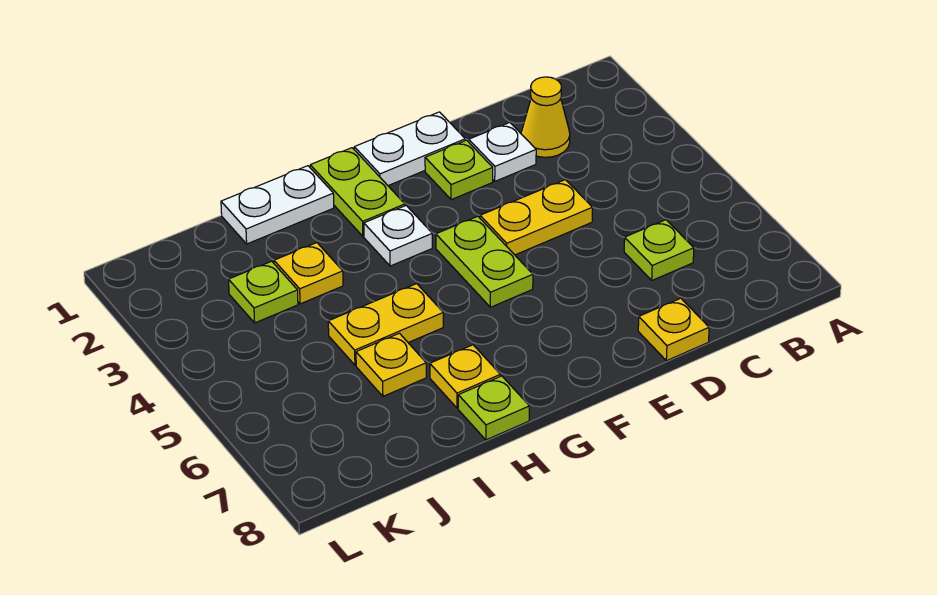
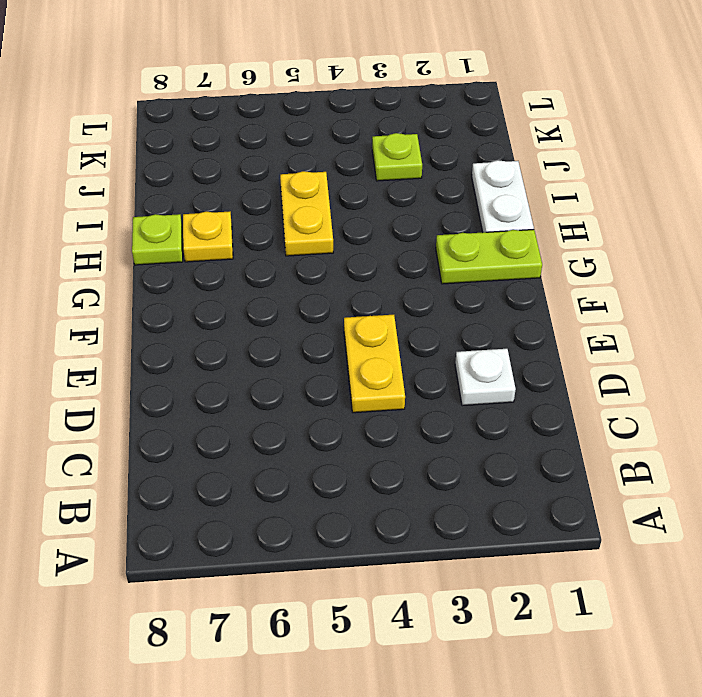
none -> yellow cone C2 level 1
none -> lime plate C6 level 1
none -> yellow plate D8 level 1

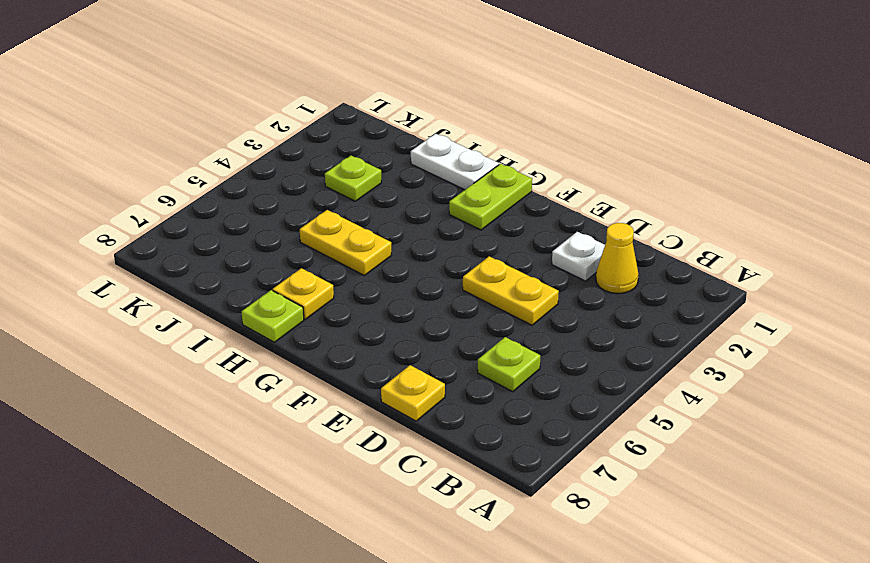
none -> white plate E1:F1 level 1
none -> lime plate E2 level 1
none -> lime plate F4:F5 level 1

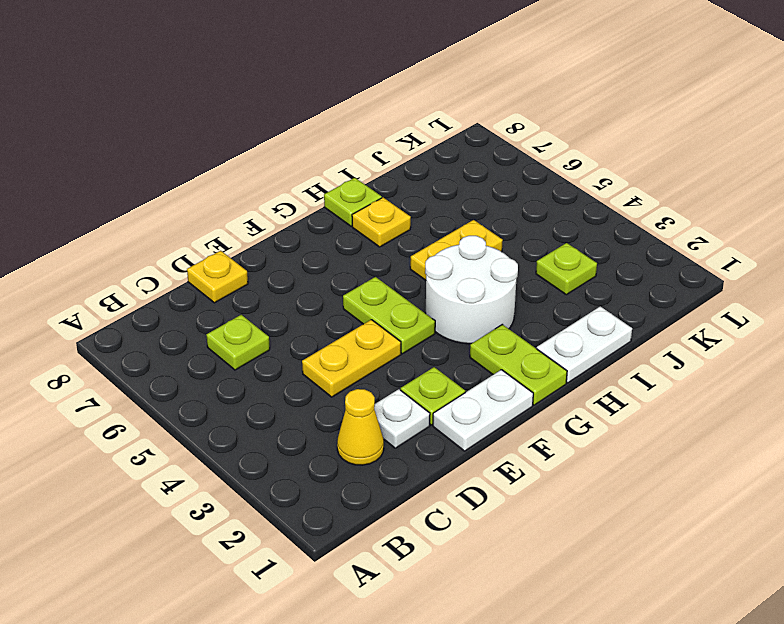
white round brick G3:H4 level 1 -> white plate G3 level 1
none -> yellow plate I3 level 1
none -> yellow plate I6 level 1

